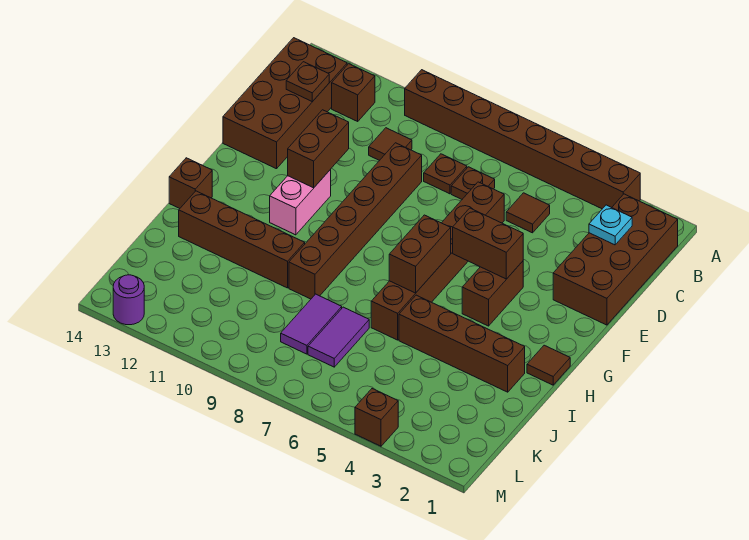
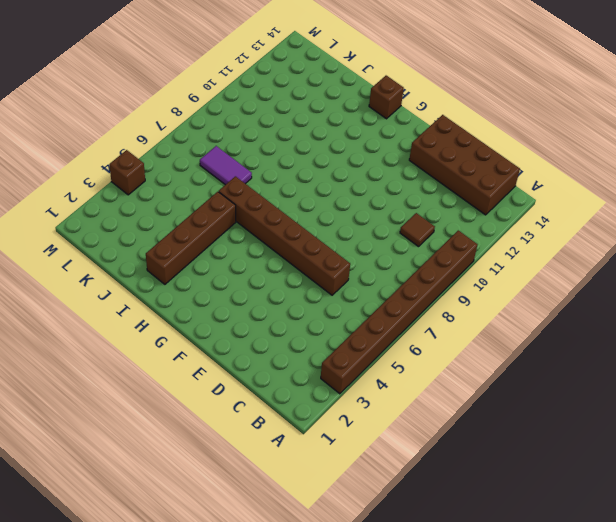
none -> brown brick B1:E2 level 1
none -> brown brick B12 level 1
none -> brown tile C5 level 1

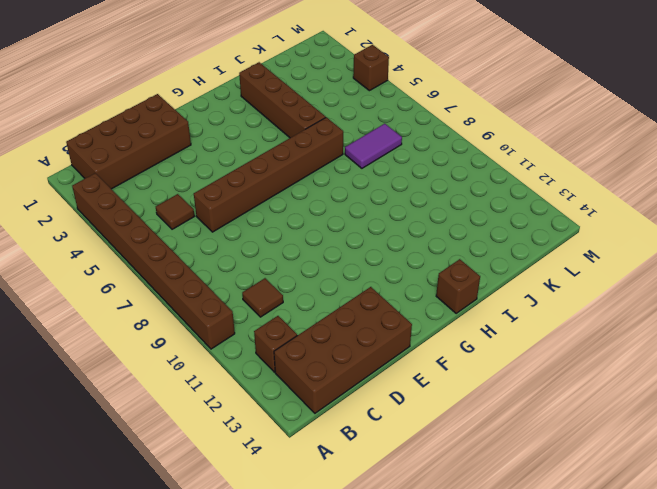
none -> brown plate C7 level 1
none -> brown plate C8 level 1
none -> brown brick D9:I9 level 1

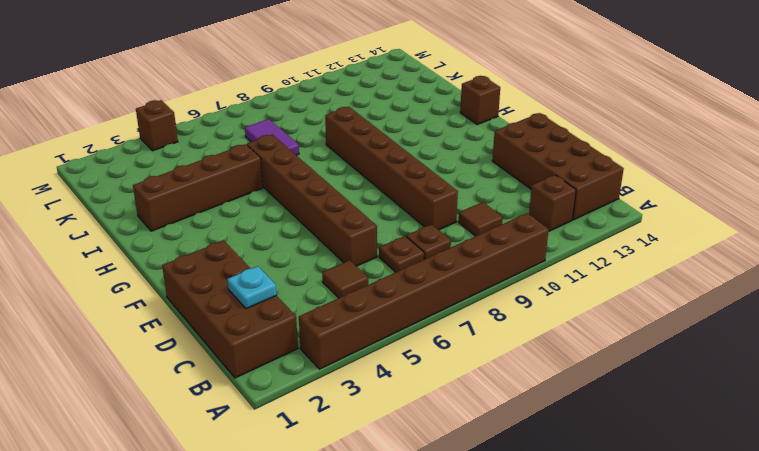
none -> brown brick F4:G4 level 1
none -> pink brick F11:G11 level 1
none -> brown tile H1 level 1

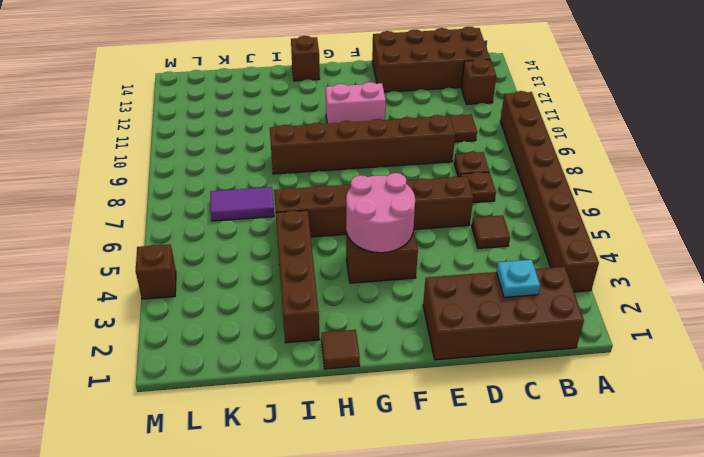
pink round brick F4:G5 level 2 -> brown brick F4:F5 level 2
none -> brown brick I10:I13 level 1
none -> purple tile J8:K8 level 1
none -> purple round brick M13 level 1

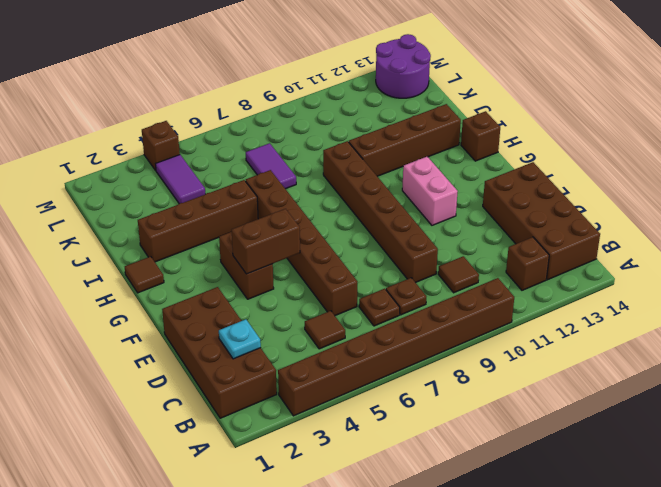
purple tile K4:L4 level 1 -> purple tile J8:K8 level 1
purple round brick L13:M14 level 1 -> purple round brick M13 level 1
none -> brown plate C13 level 2
none -> brown brick E11:F11 level 2
none -> brown brick G6:H6 level 2

